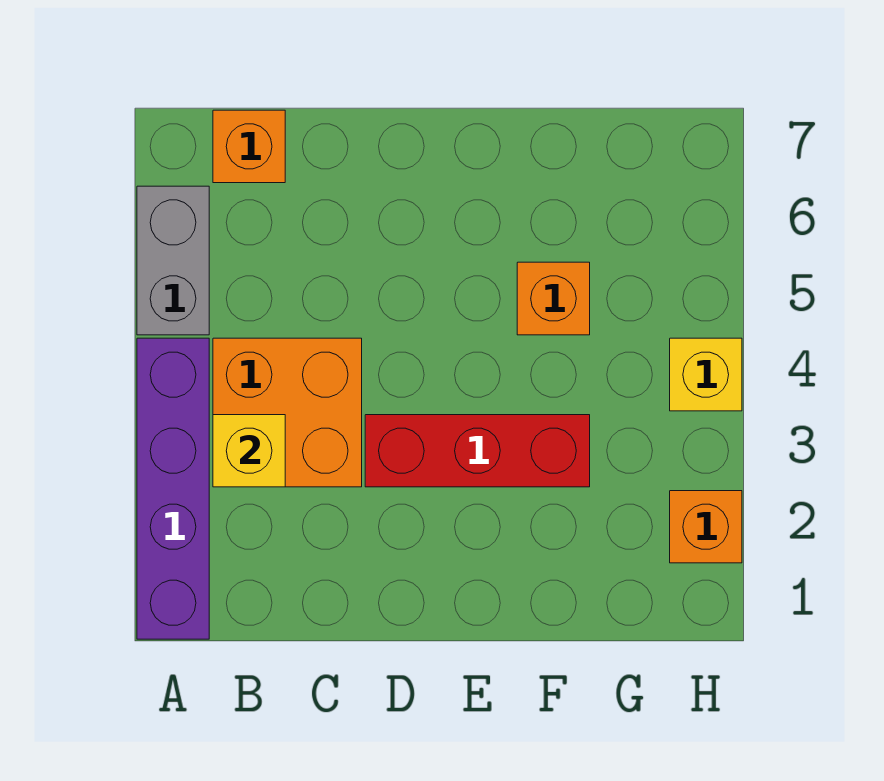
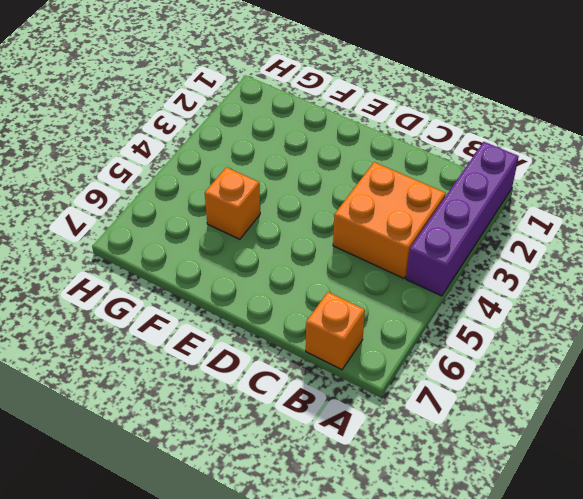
none -> grey brick A5:A6 level 1
none -> red brick D3:F3 level 1

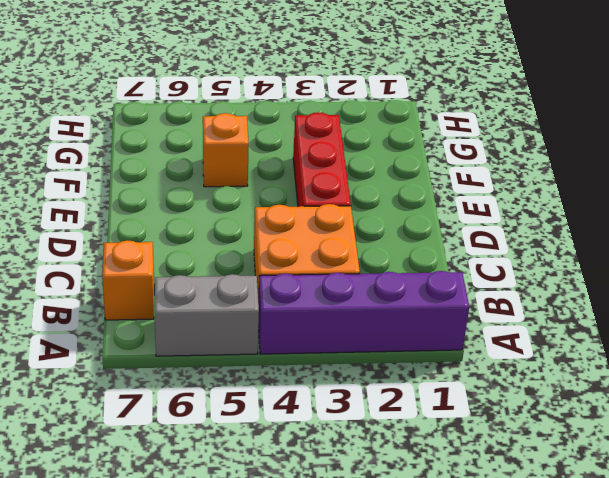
none -> orange brick H2 level 1
none -> yellow brick H4 level 1

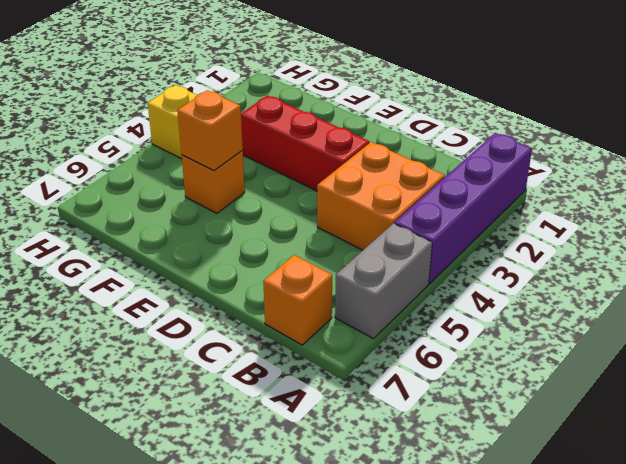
orange brick F5 level 2 -> orange brick H2 level 1
none -> yellow brick B3 level 2

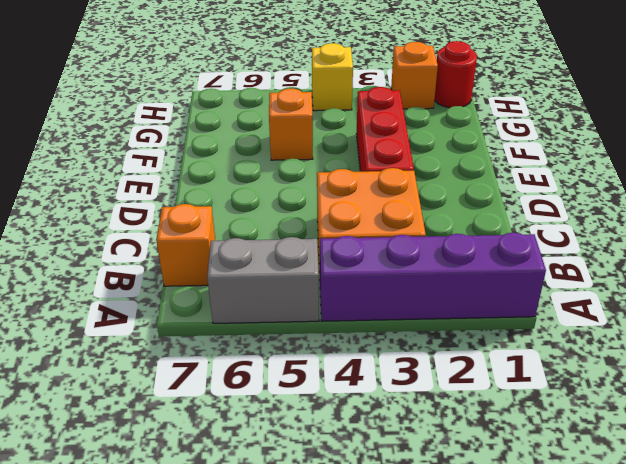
red round brick H1 level 1 -> none
none -> yellow brick B3 level 2

